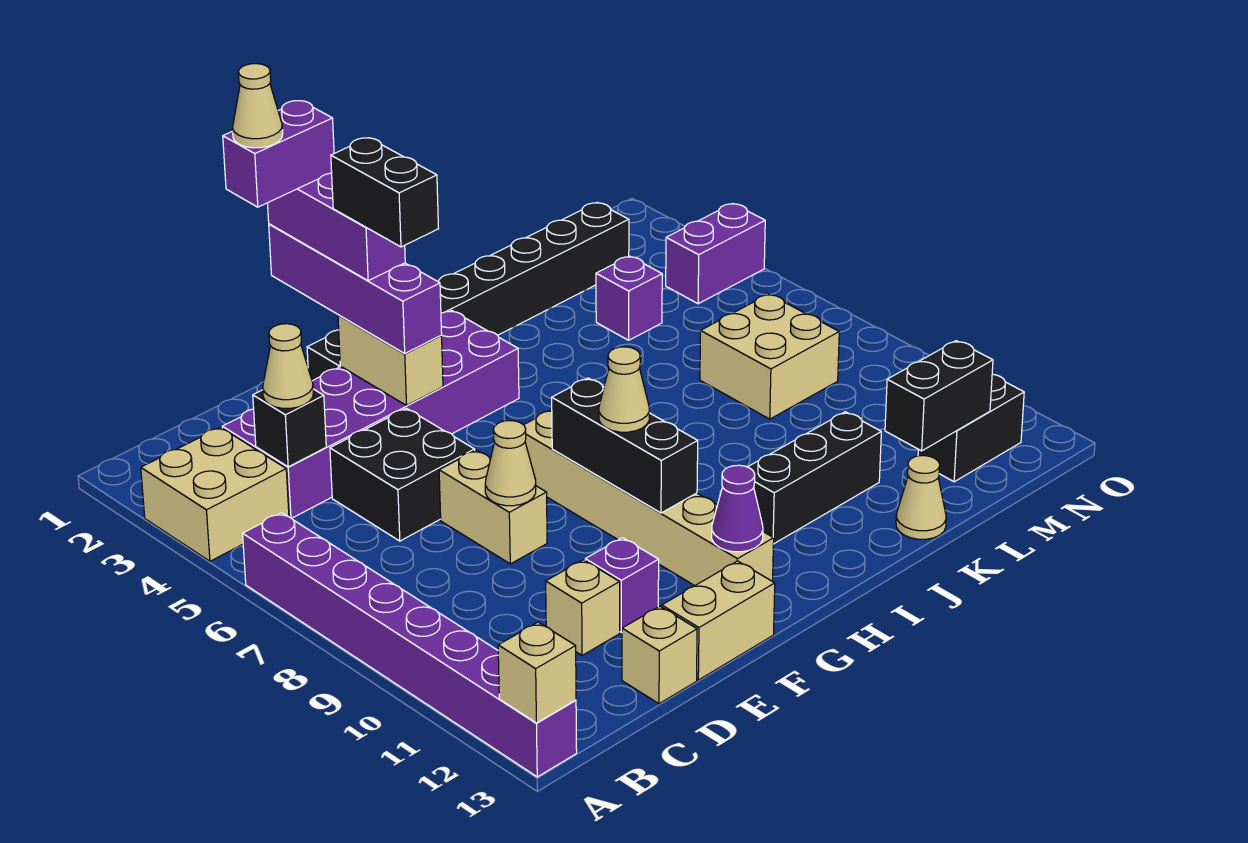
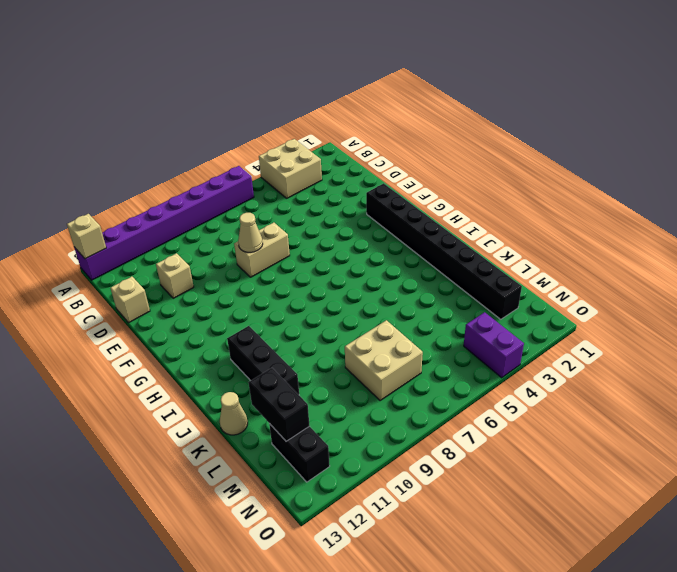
none -> purple brick C3:H4 level 1
none -> black brick D5:E6 level 1
none -> purple brick E11 level 1
none -> tan brick E13:F13 level 1

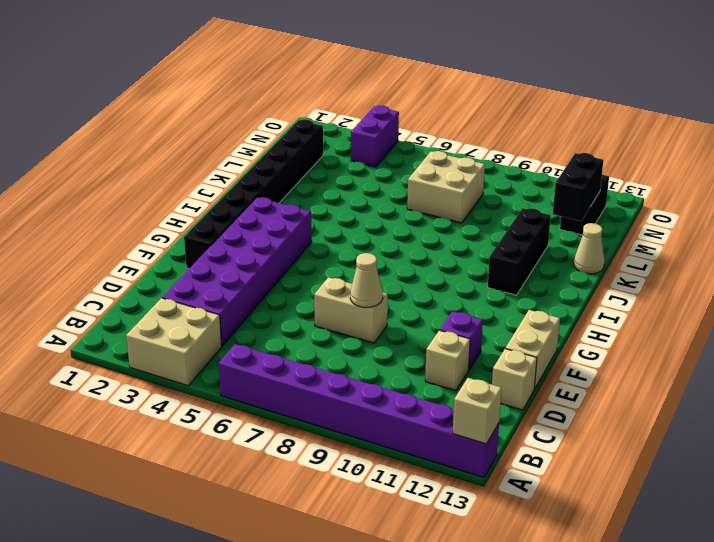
none -> black brick D5:E6 level 1
none -> tan brick G7:G12 level 1
none -> purple brick L4 level 1
none -> black brick C4 level 2

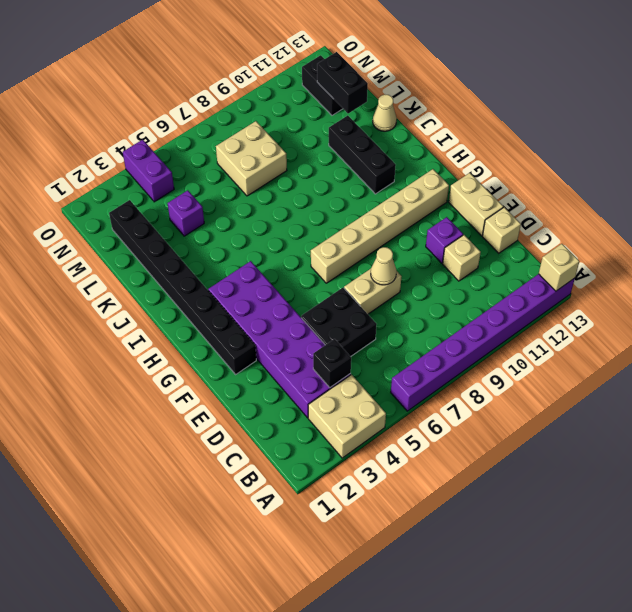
none -> tan brick F3:F4 level 2
none -> black brick G8:G10 level 2
none -> purple cone G12 level 2
none -> tan cone C4 level 3

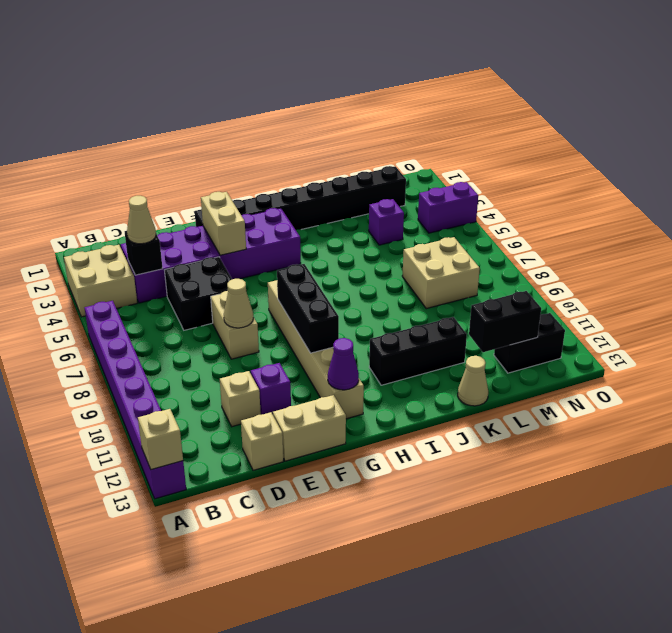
none -> purple brick F1:F4 level 3
none -> tan cone G9 level 3
none -> purple brick F1:F3 level 4
none -> purple brick E1:F1 level 5

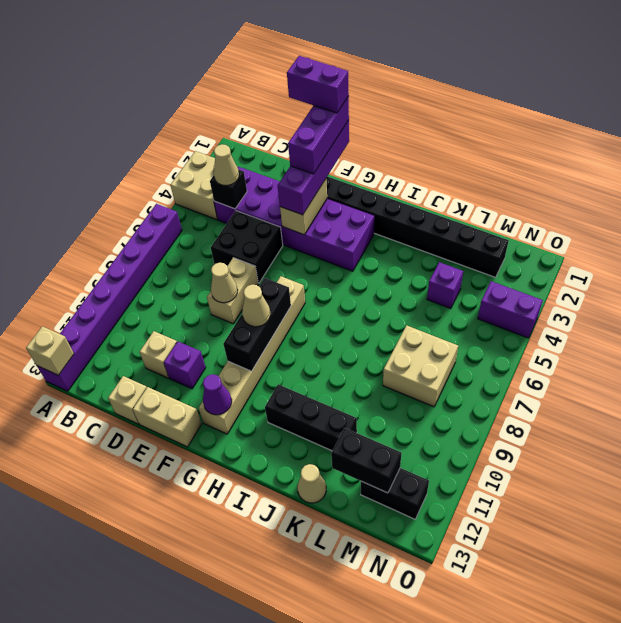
none -> black brick F3:F4 level 5
none -> tan cone E1 level 6

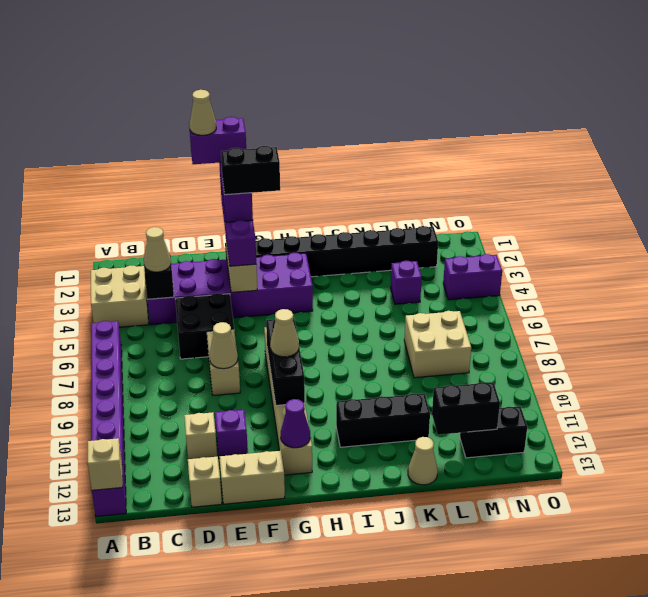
black brick F3:G3 level 5 -> black brick F3:F4 level 5

